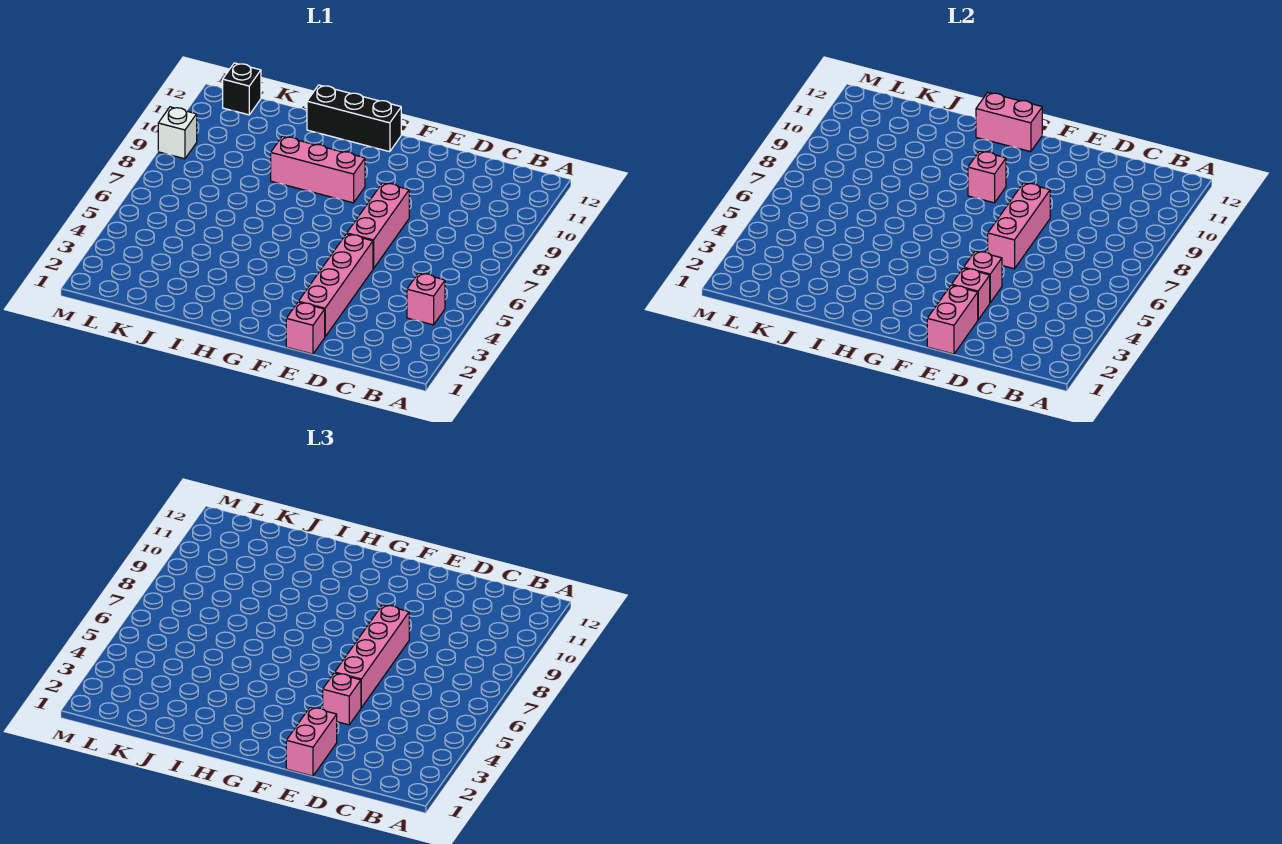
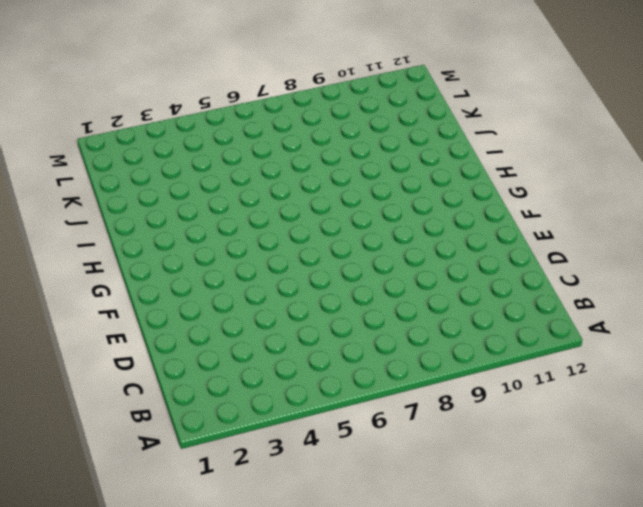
none -> pink brick B4 level 1
none -> pink brick E1 level 1
none -> pink brick E2:E5 level 1

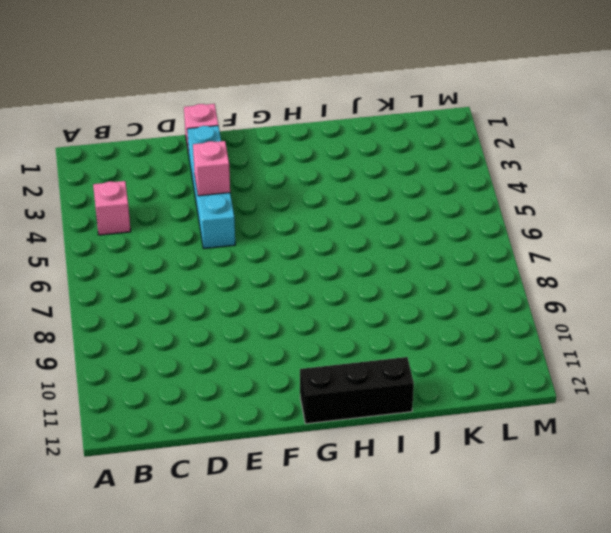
cyan brick E2:E5 level 1 -> pink brick E2:E5 level 1
none -> pink brick E6:E8 level 1
none -> pink brick G9:I9 level 1
none -> black brick L12 level 1

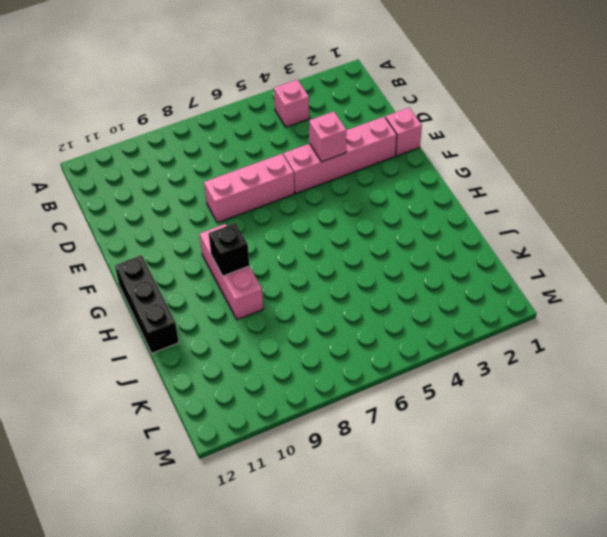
black brick H9 level 2 -> black brick L12 level 1
none -> white brick M9 level 1
none -> pink brick E1:E2 level 2
none -> pink brick E3 level 2

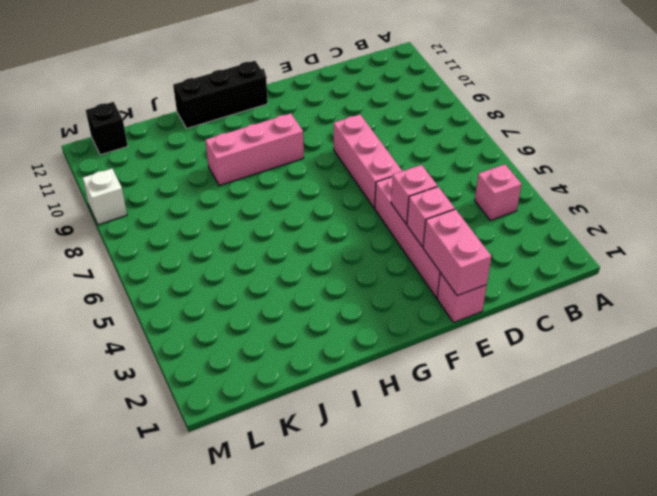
none -> pink brick E6:E8 level 2
none -> pink brick G9 level 2
none -> pink brick G12:H12 level 2

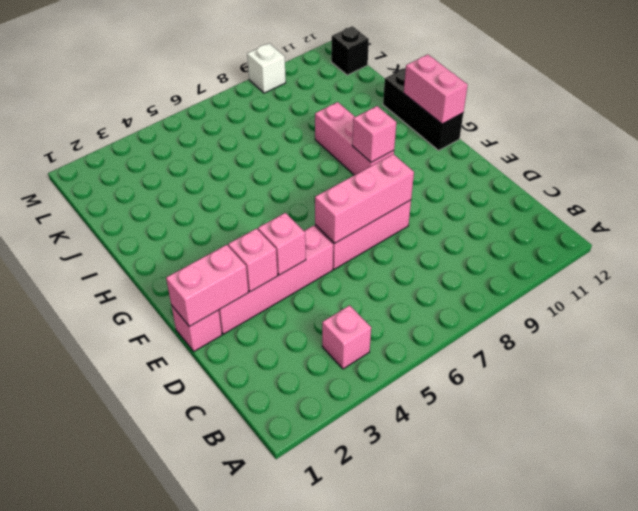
none -> pink brick E1:E2 level 3
none -> pink brick E4 level 3
none -> pink brick E5:E8 level 3

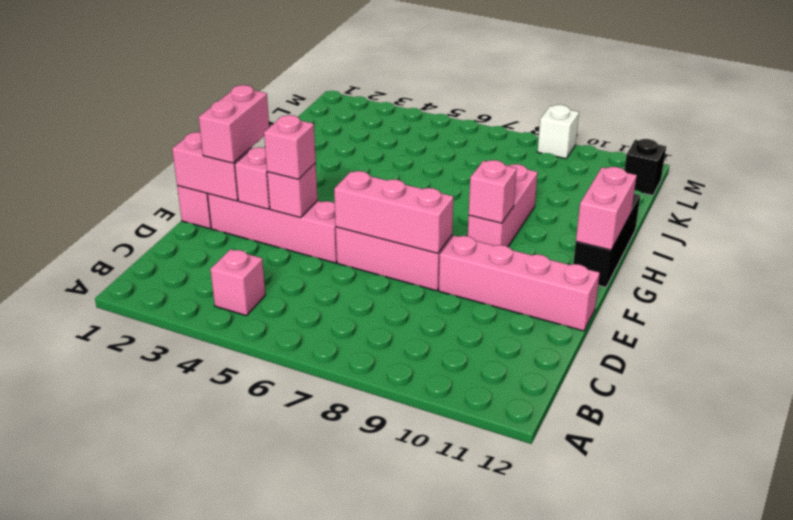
pink brick E2:F2 level 3 -> pink brick E1:E2 level 3
pink brick E9:E12 level 1 -> pink brick E5:E8 level 3

